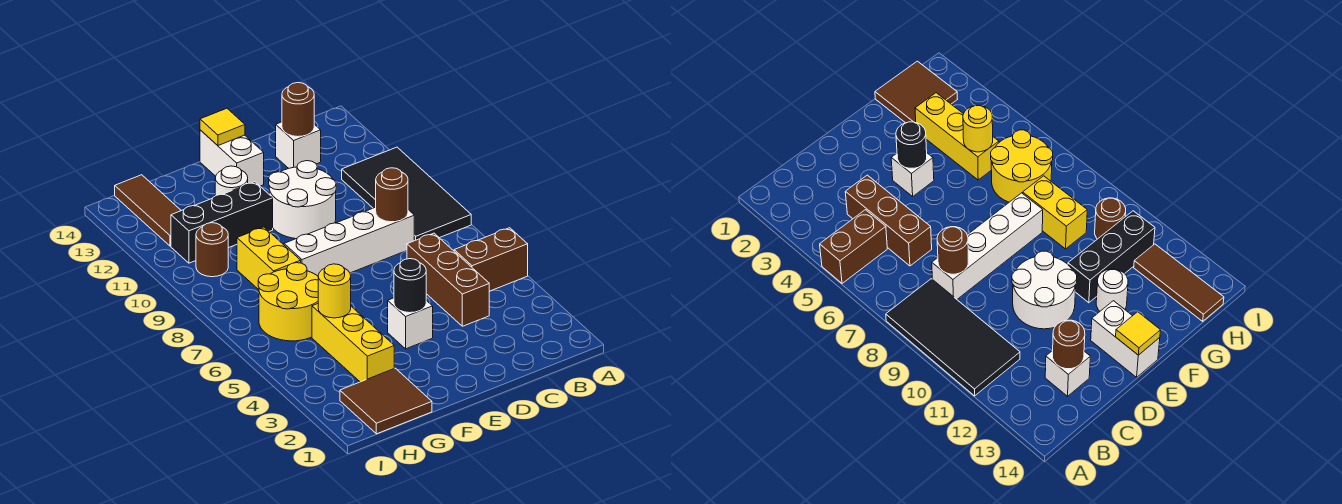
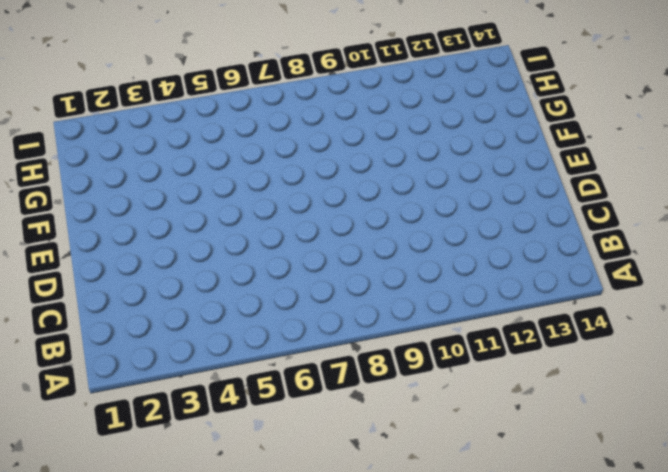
none -> brown brick A5:B5 level 1
none -> black tile A8:B11 level 1
none -> brown brick C4:C6 level 1

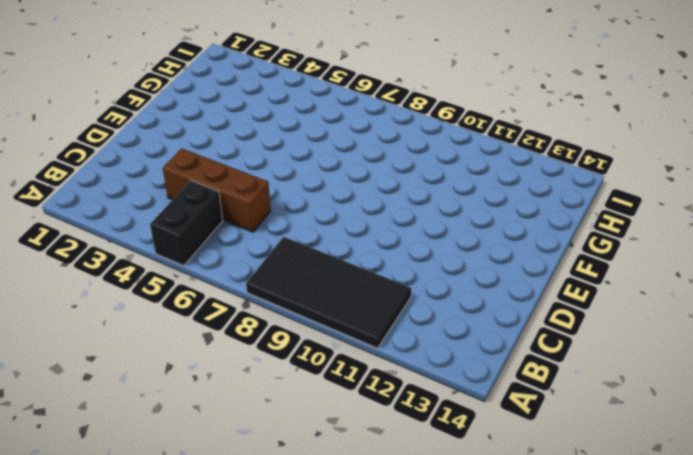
black brick A5:B5 level 1 -> brown brick A5:B5 level 1
none -> white brick C8:F8 level 1
none -> white brick C13 level 1
none -> white round brick D10:E11 level 1

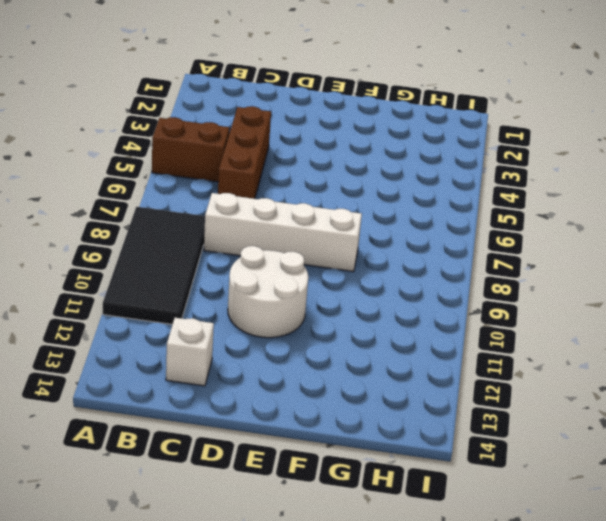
none -> white brick E4 level 1
none -> white brick E13:E14 level 1
none -> black brick F11:H11 level 1

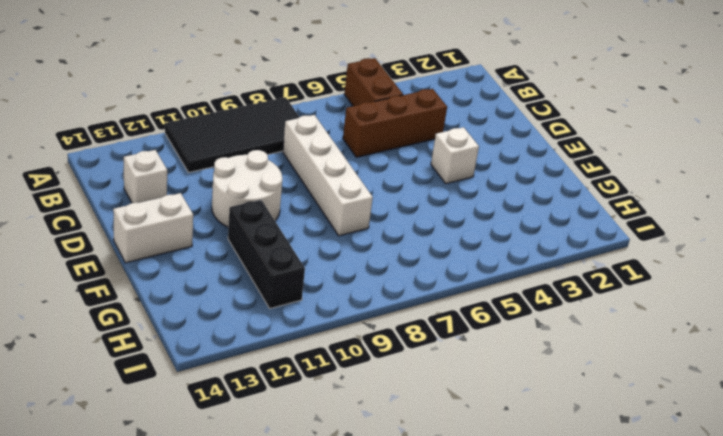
none -> white round brick F12 level 1
none -> brown tile G1:H2 level 1
none -> yellow brick G3:G5 level 1

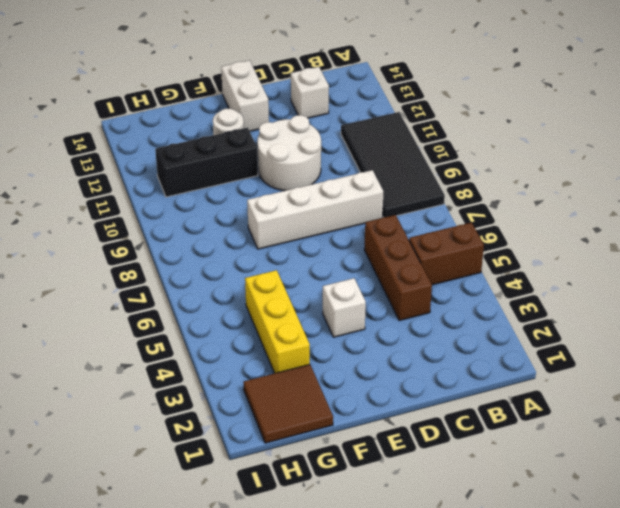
none -> yellow round brick G6:H7 level 1
none -> yellow brick G8:G9 level 1
none -> brown round brick H10 level 1

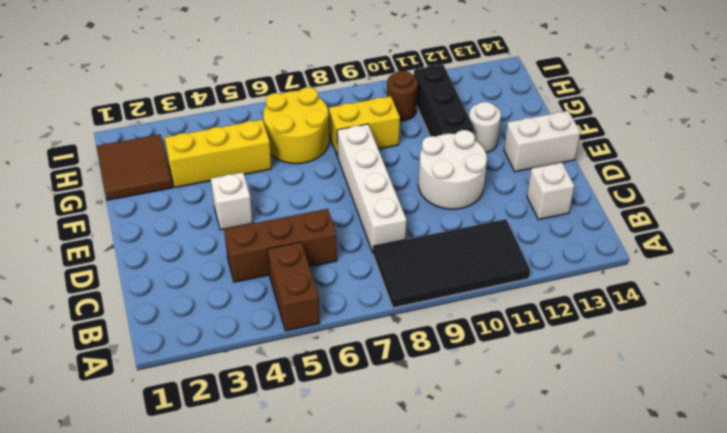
none -> brown tile H12:H14 level 1
none -> brown round brick C8 level 2
none -> brown round brick C13 level 2

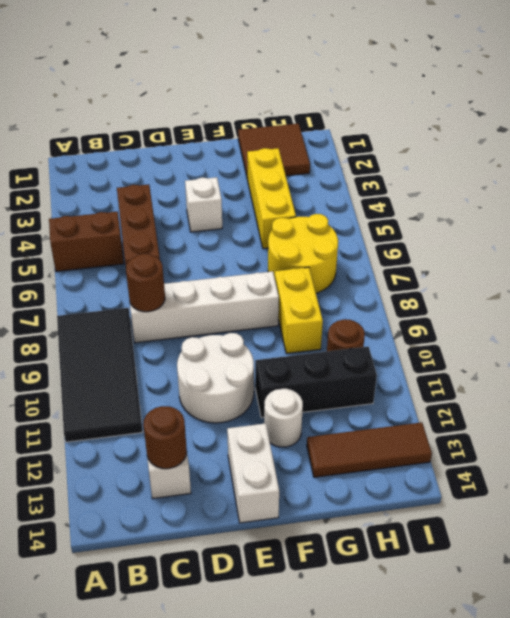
brown tile G13:I13 level 1 -> brown tile H12:H14 level 1
none -> black round brick E4 level 2
none -> yellow tile E14 level 2
none -> yellow round brick G5 level 2

